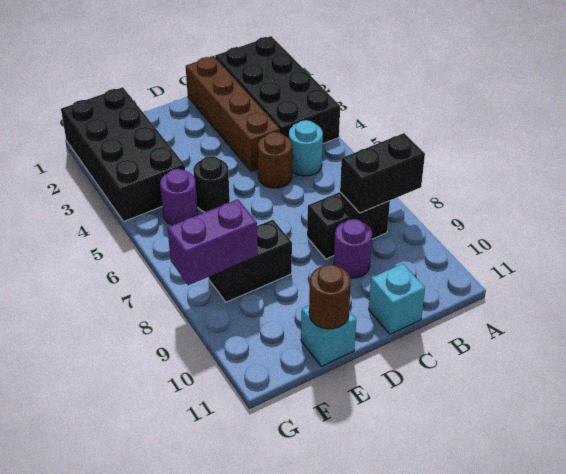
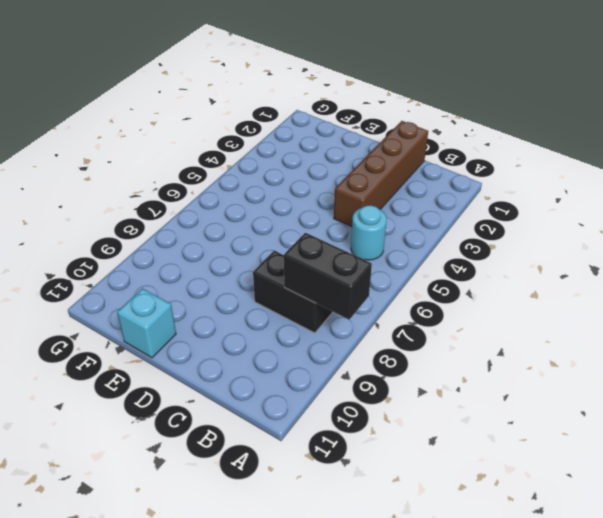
none -> black brick A1:B4 level 1
none -> brown round brick C5 level 1
none -> purple round brick C9 level 1

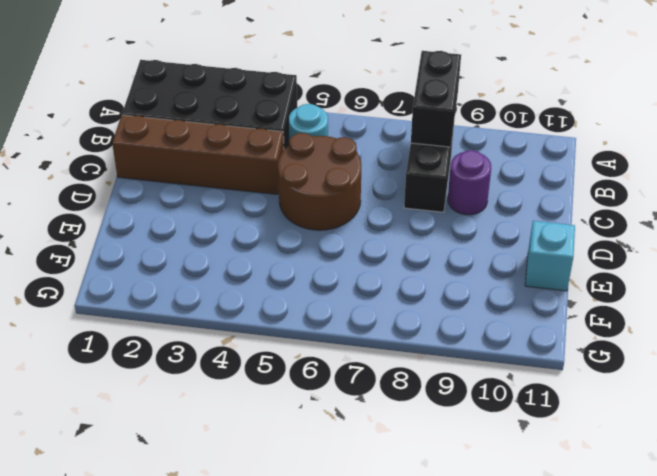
brown round brick C5:D6 level 1 -> brown round brick C5 level 1
none -> cyan brick C11 level 1
none -> black round brick E5 level 1
none -> black brick E8:F8 level 1

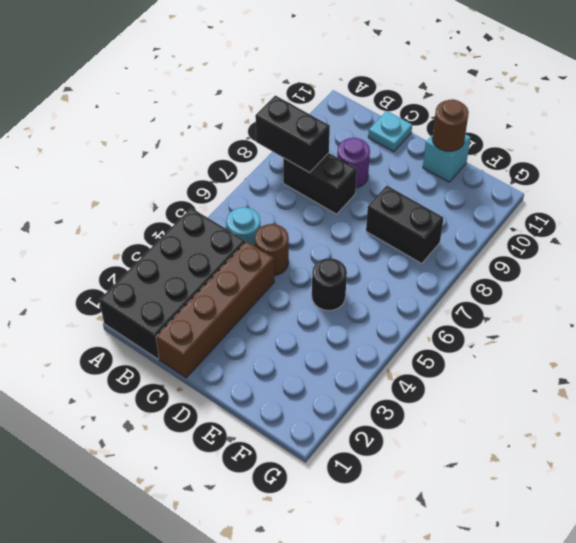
cyan plate C11 level 1 -> cyan brick C11 level 1
none -> black brick F1:G4 level 1
none -> purple round brick F5 level 1
none -> purple brick F8:G8 level 2

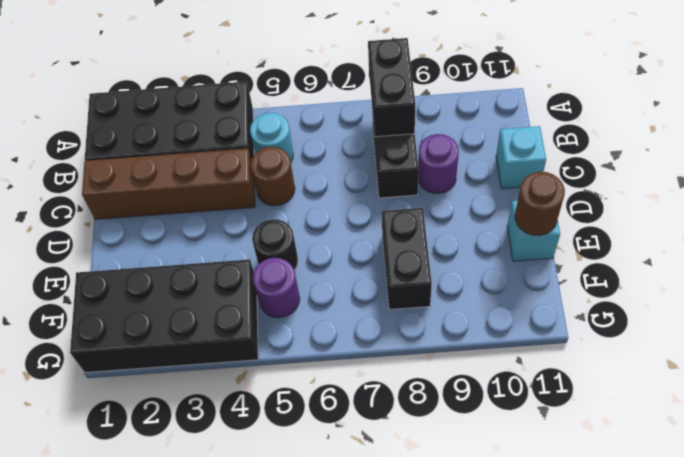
none -> purple brick F8:G8 level 2

